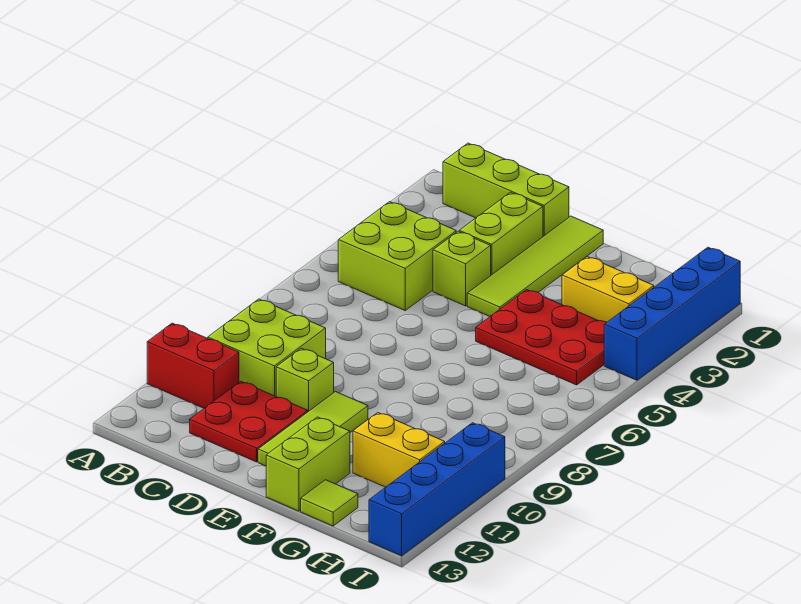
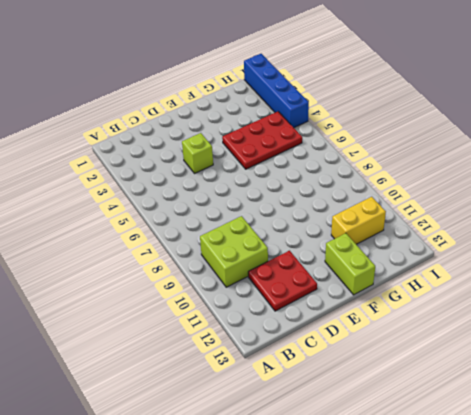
none -> red brick A11:B11 level 1
none -> lime brick B1:D1 level 1
none -> lime brick B4:C5 level 1

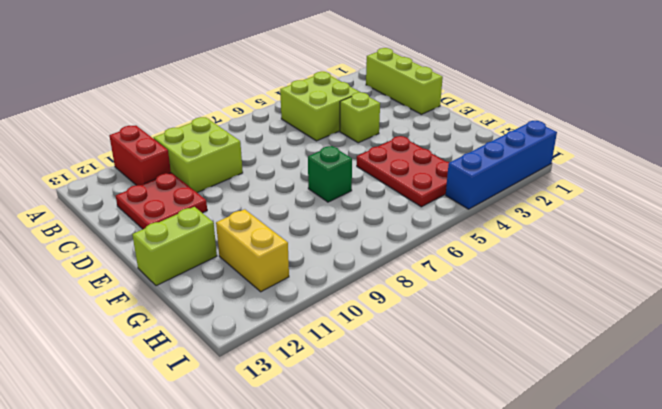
green brick F7 level 1 -> none
none -> lime brick D2:D3 level 1
none -> lime brick D10 level 1
none -> lime tile E1:E4 level 1

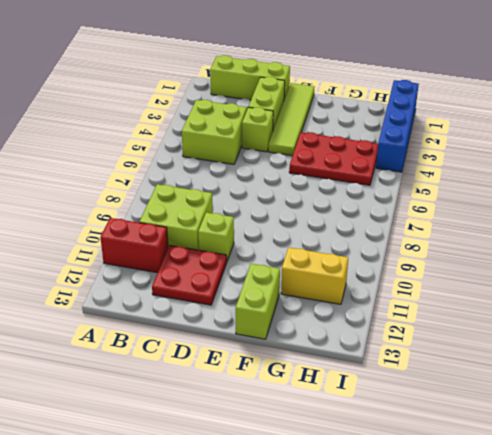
none -> lime tile E10:E12 level 1
none -> yellow brick G3:H3 level 1
none -> lime tile G13 level 1

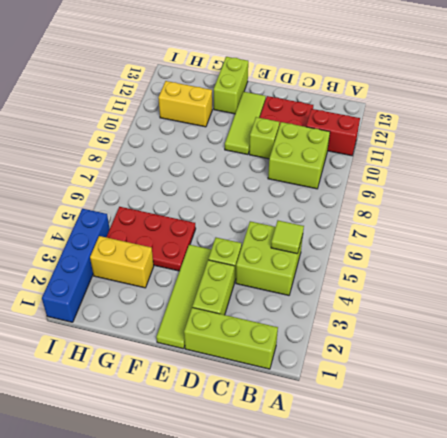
lime tile B5 level 2 -> lime tile G13 level 1
none -> blue brick I10:I13 level 1

